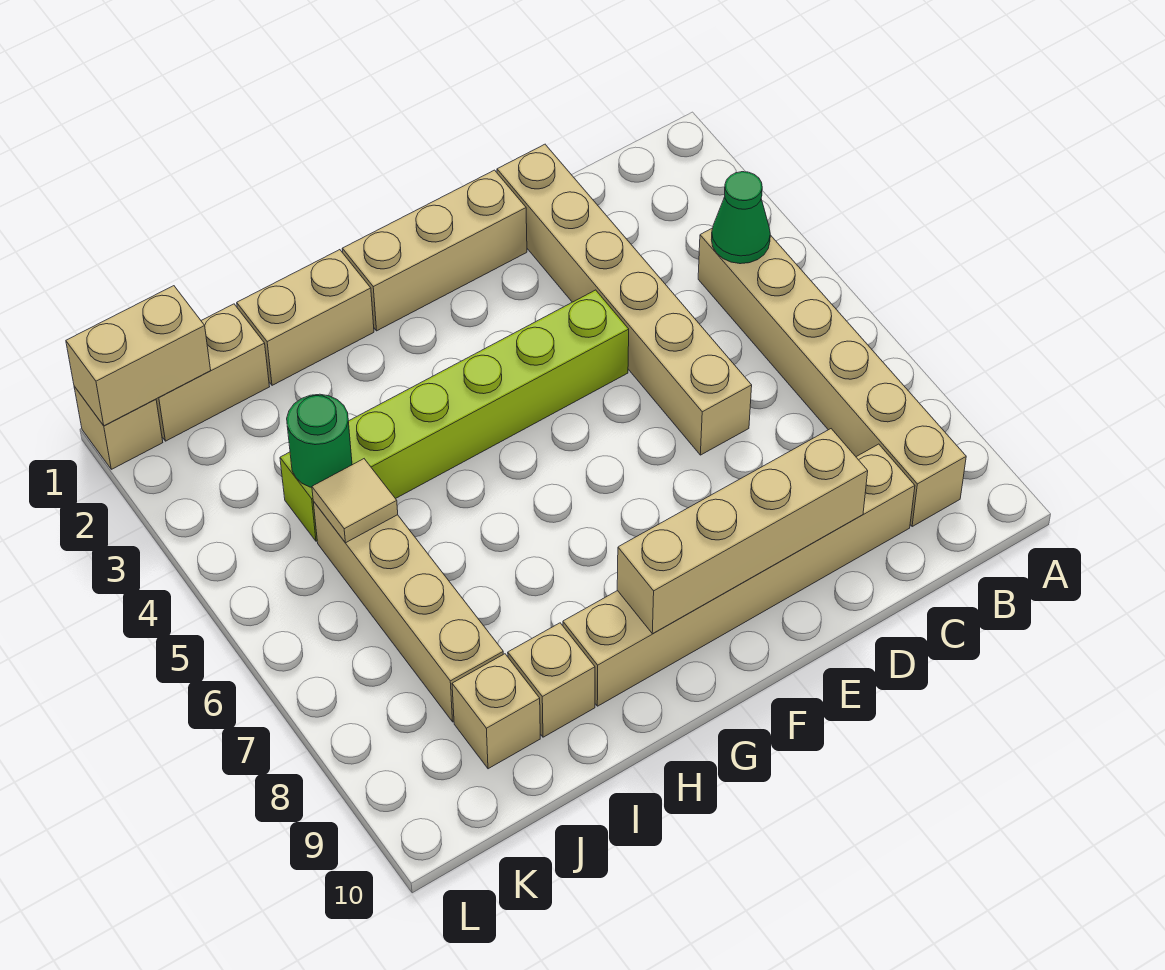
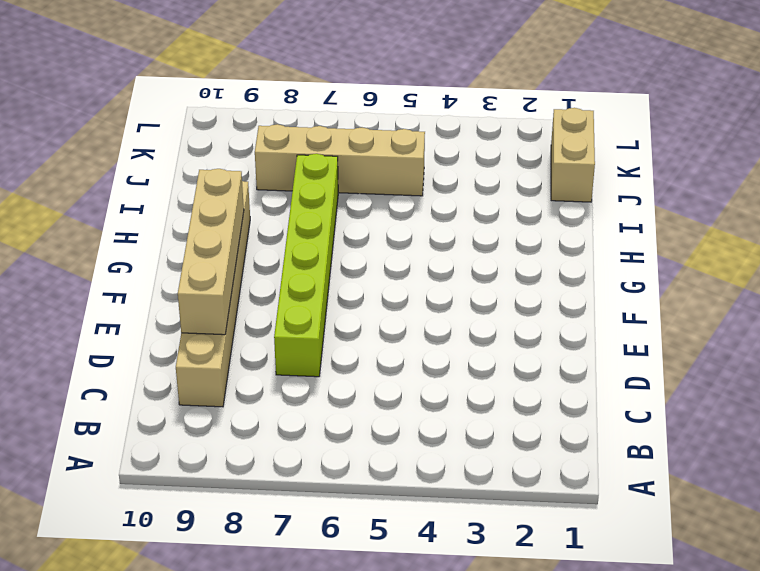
lime brick D7:I7 level 1 -> lime brick E4:J4 level 1
none -> tan brick B4:B9 level 1
none -> tan brick D1:D6 level 1
none -> tan brick E1:G1 level 1

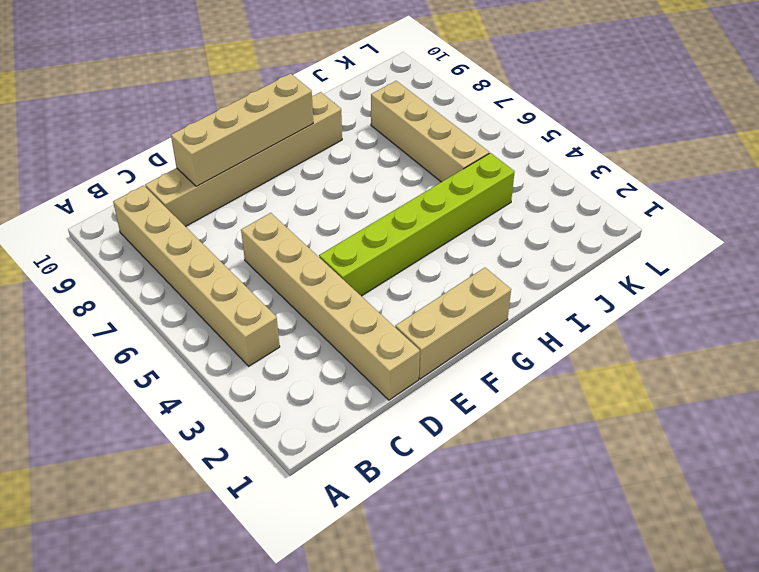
none -> tan brick H1:I1 level 1
none -> tan brick I9 level 1
none -> tan brick J1:K1 level 1

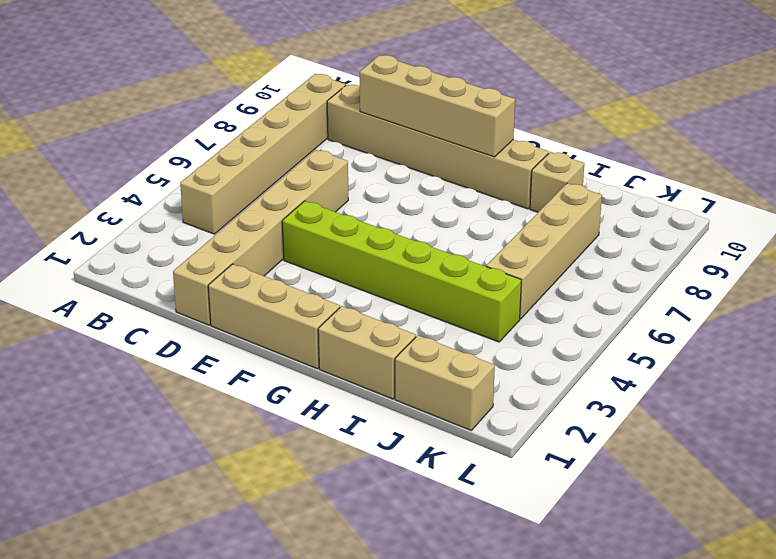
none -> tan brick J9 level 1
none -> tan brick L1 level 1
none -> green cone B4 level 2

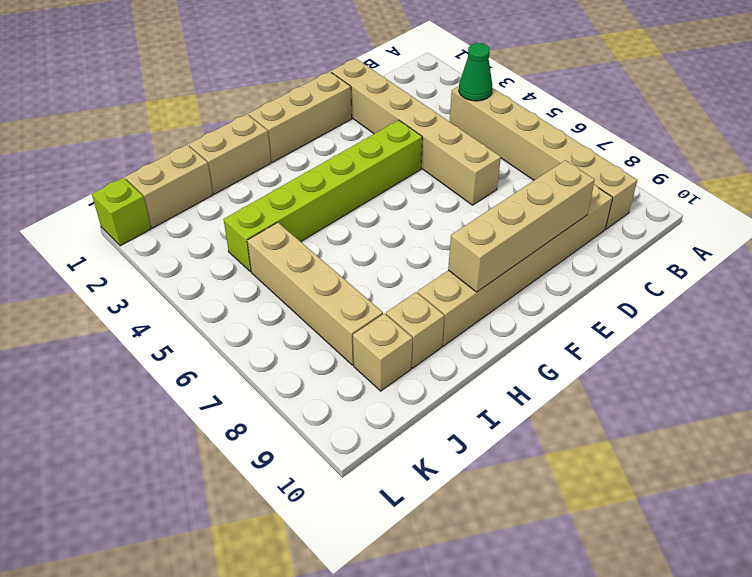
lime brick L1 level 1 -> tan brick L1 level 1
none -> green round brick J4 level 2
none -> tan tile J5 level 2
none -> tan brick K1:L1 level 2

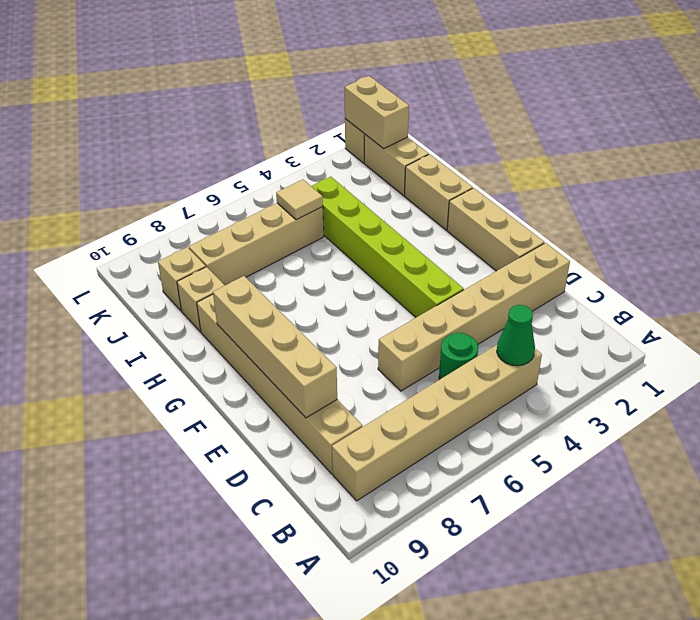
green round brick C5 level 1 -> green round brick J4 level 2

